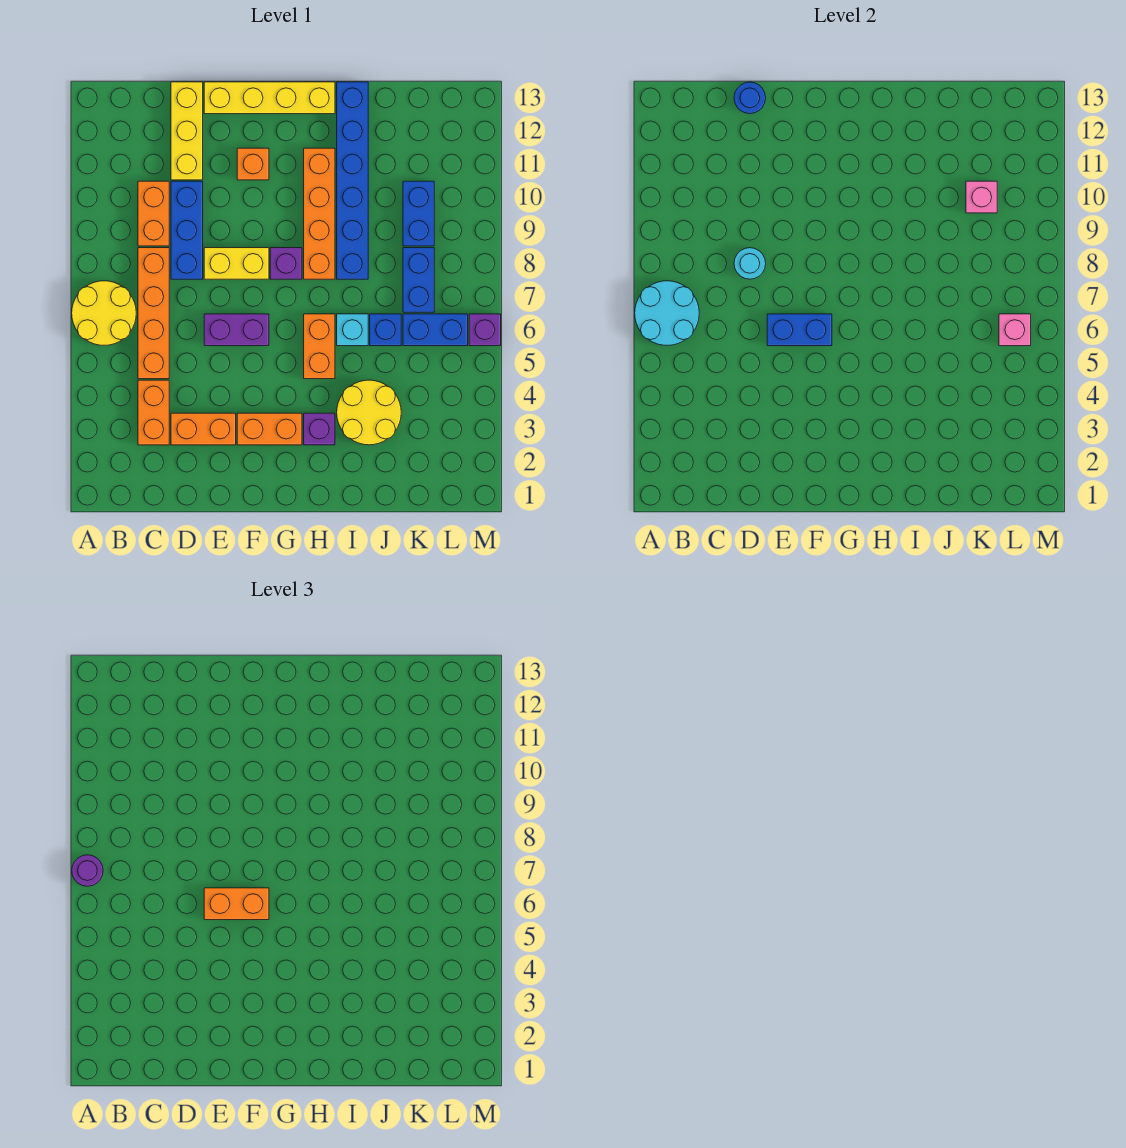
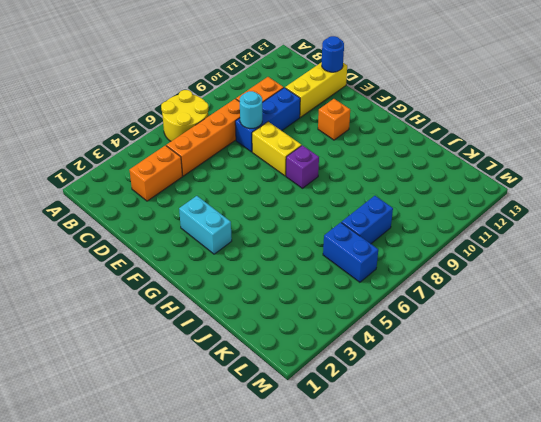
cyan brick F3:G3 level 1 -> orange brick F3:G3 level 1
none -> orange brick D3:E3 level 1
none -> purple brick E6:F6 level 1
none -> yellow brick E13:H13 level 1
none -> purple brick H3 level 1

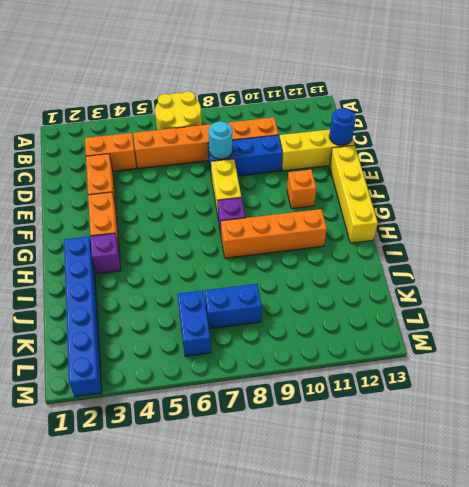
blue brick H2:M2 level 1 -> blue brick I8:I13 level 1
none -> purple brick E6:F6 level 1
none -> orange brick H5:H6 level 1
none -> yellow round brick I3:J4 level 1
none -> cyan brick I6 level 1

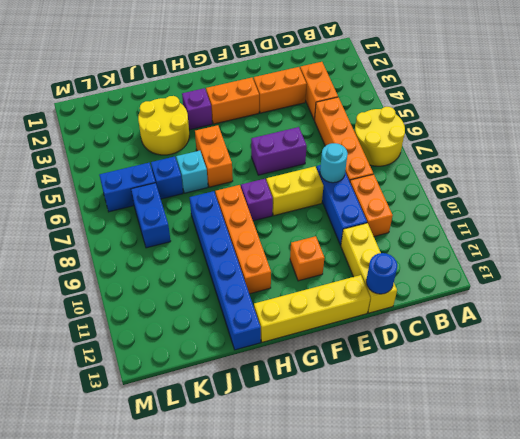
none -> blue brick K9:K10 level 1
none -> purple brick M6 level 1
none -> cyan round brick A6:B7 level 2
none -> blue brick E6:F6 level 2

